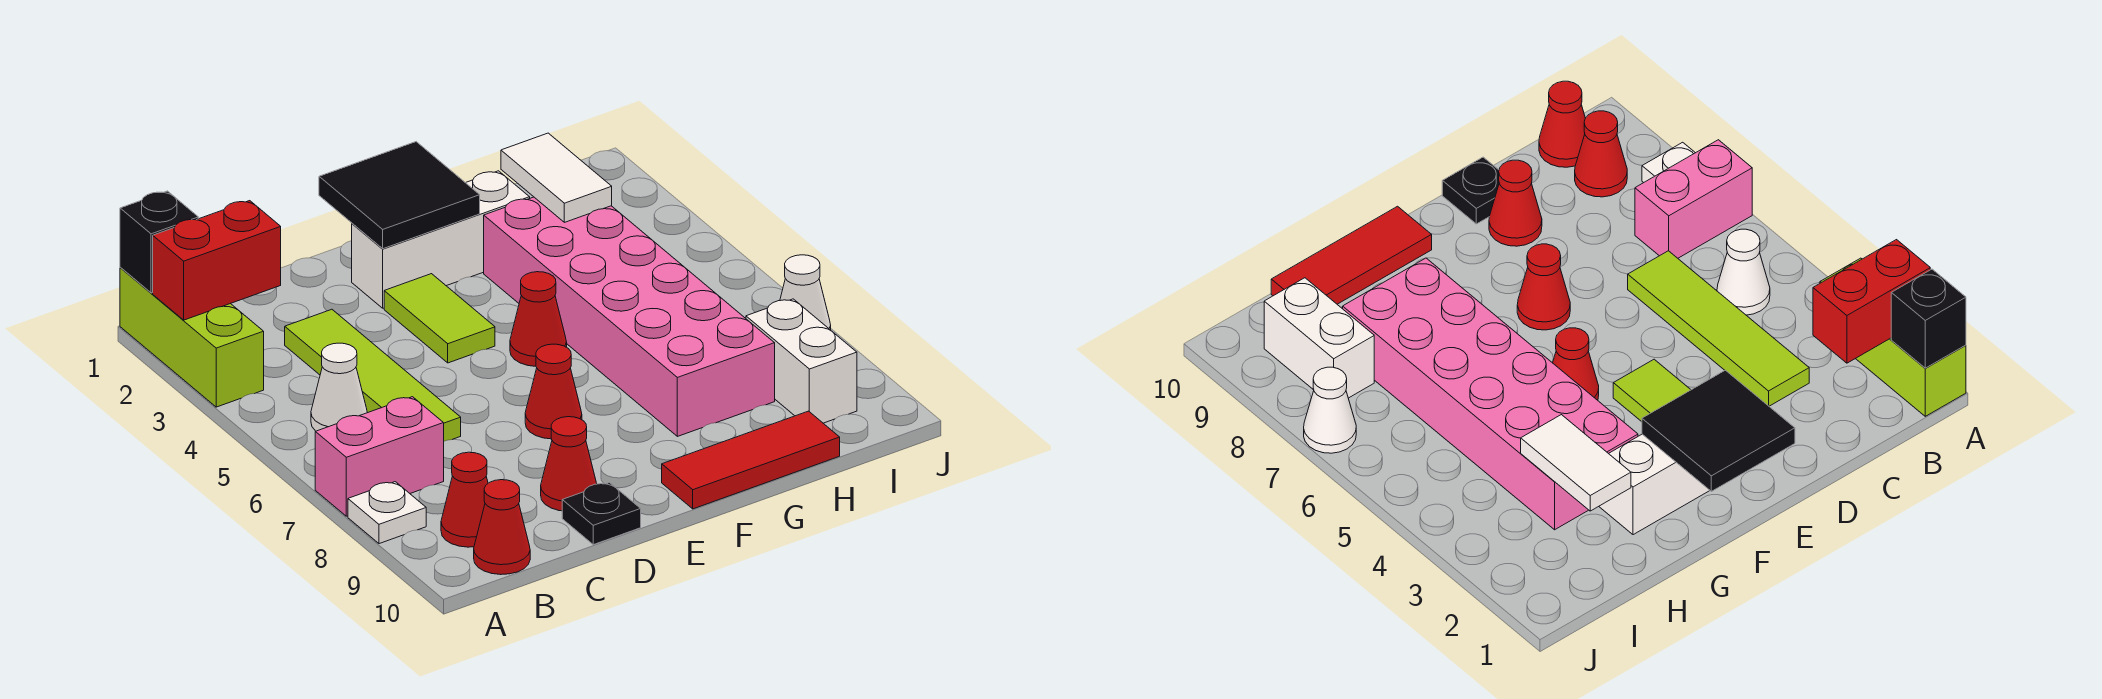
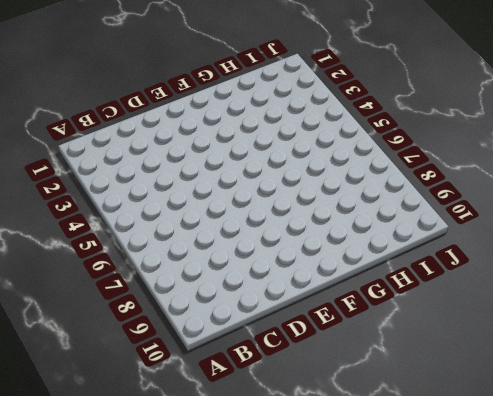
none -> lime brick A1:A3 level 1
none -> pink brick A7:B7 level 1
none -> white plate A8 level 1

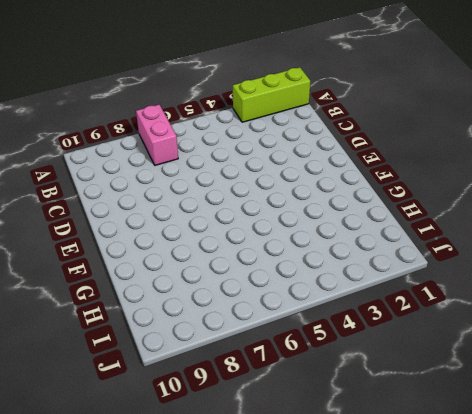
none -> white plate A8 level 1
none -> white cone B5 level 1
none -> red cone B9 level 1

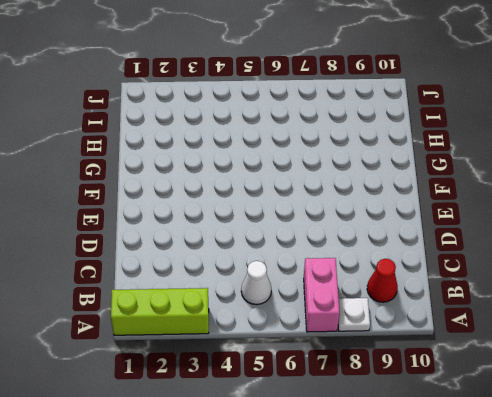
none -> red cone B10 level 1
none -> lime tile C3:C6 level 1
none -> red cone D9 level 1

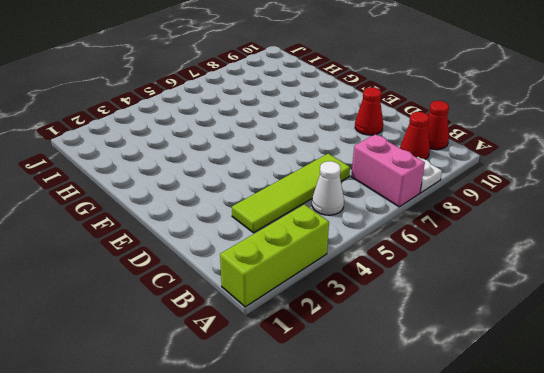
none -> black plate D10 level 1
none -> white brick E2:G2 level 1
none -> lime tile E3:E4 level 1

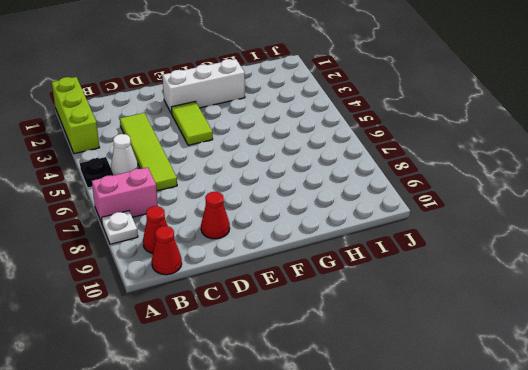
black plate A5 level 1 -> black plate D10 level 1
none -> red cone E7 level 1
none -> red cone F5 level 1
none -> red tile F10:H10 level 1

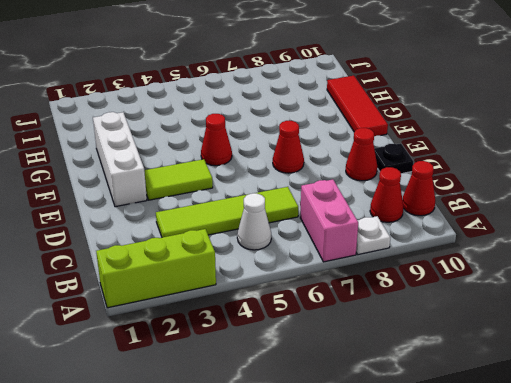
none -> pink brick G3:H8 level 1
none -> white brick I8:I9 level 1
none -> white cone J7 level 1

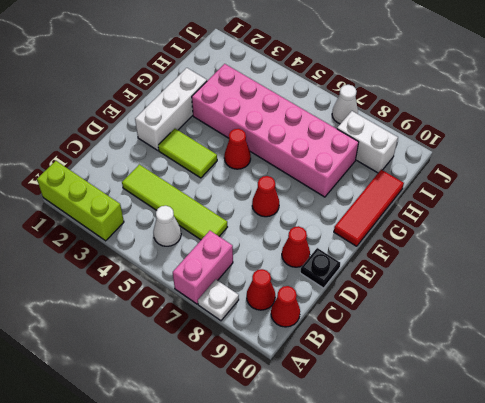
none -> black brick A1 level 2
none -> red brick A2:B2 level 2
none -> black tile E1:F2 level 2

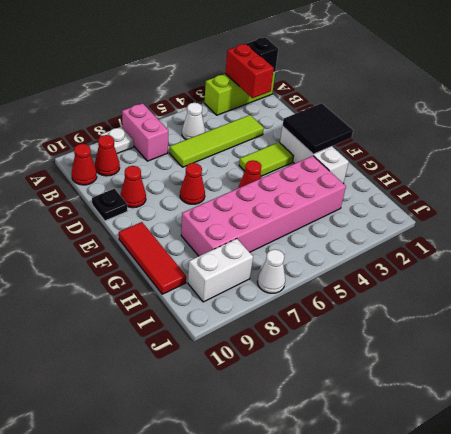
none -> white tile H2:H3 level 2

